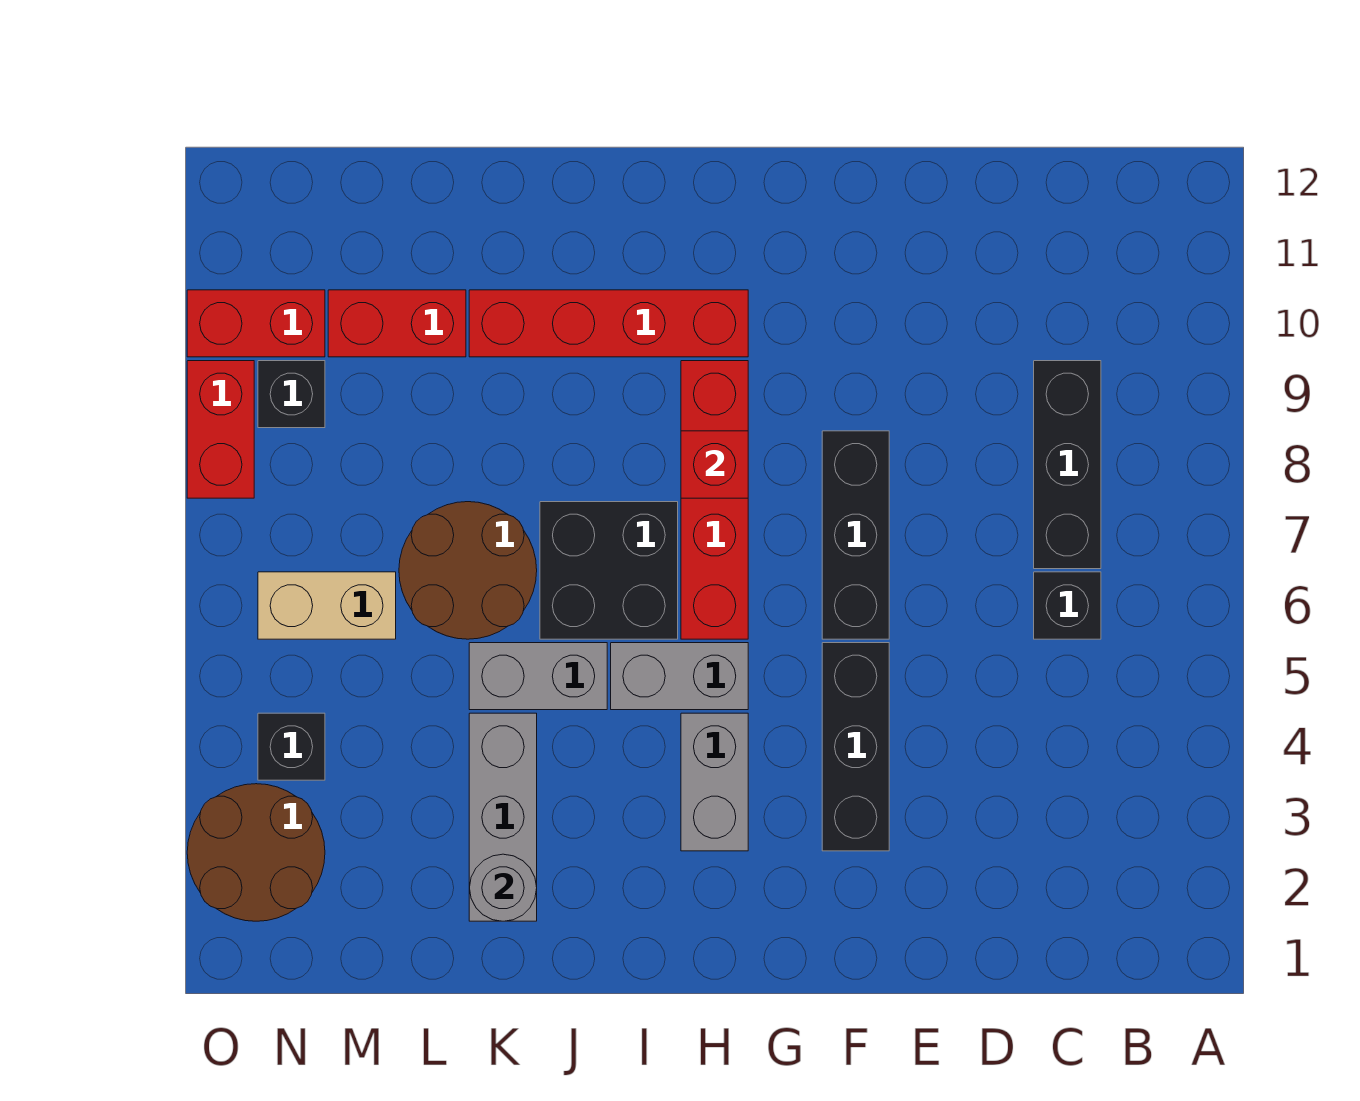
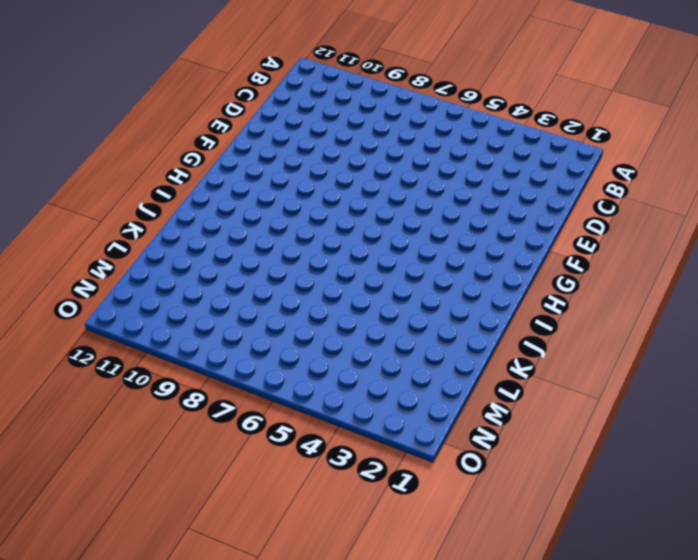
none -> black brick C6 level 1
none -> black brick C7:C9 level 1
none -> black brick F3:F5 level 1

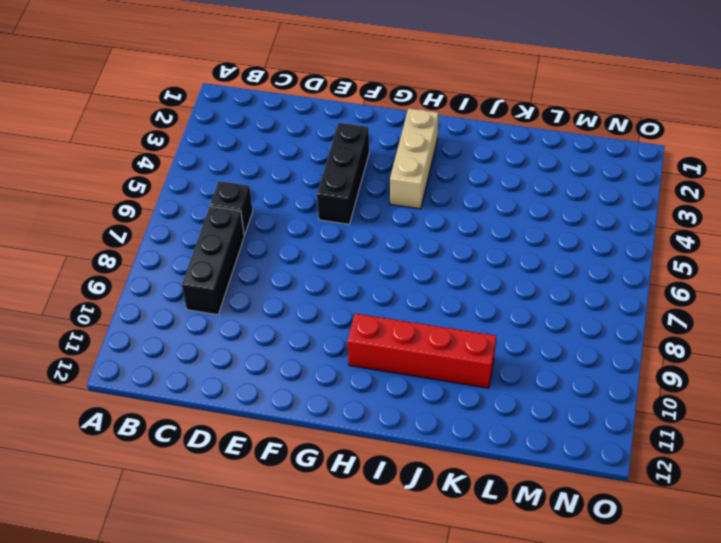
tan brick H2:H4 level 1 -> grey brick H3:H4 level 1
none -> black brick F6:F8 level 1
none -> grey brick H5:I5 level 1
none -> red brick H6:H9 level 1

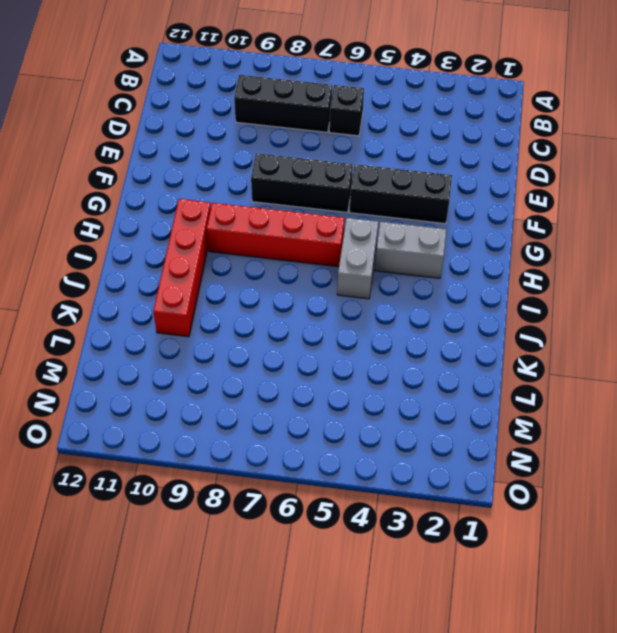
none -> black brick I6:J7 level 1
none -> grey brick J5:K5 level 1
none -> grey brick K2:K4 level 1

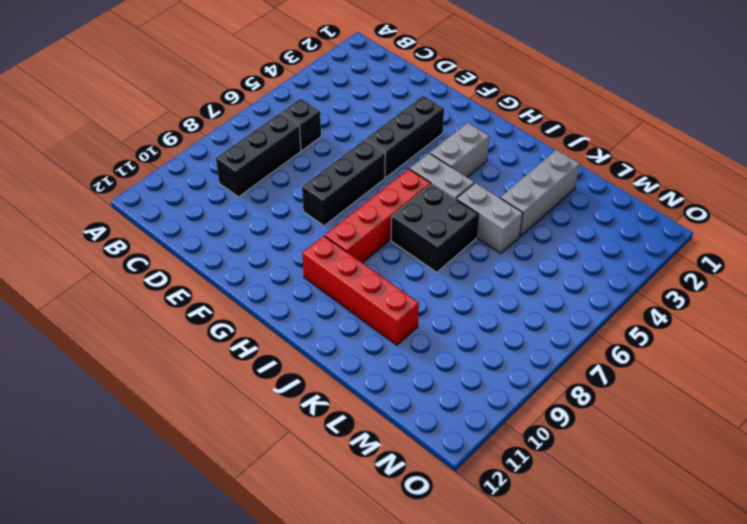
none -> brown round brick K6:L7 level 1
none -> red brick L10:M10 level 1
none -> tan brick M6:N6 level 1

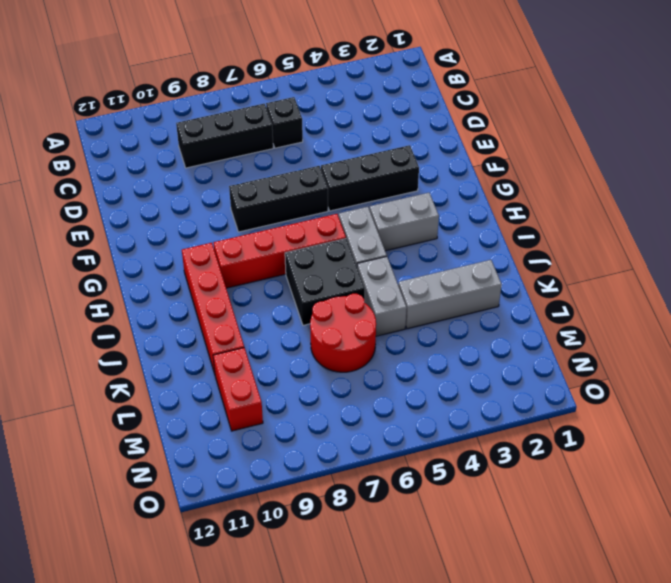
red round brick K6:L7 level 1 -> brown round brick K6:L7 level 1
none -> tan brick M6:N6 level 1
none -> brown round brick N2:O3 level 1
none -> black brick N4 level 1

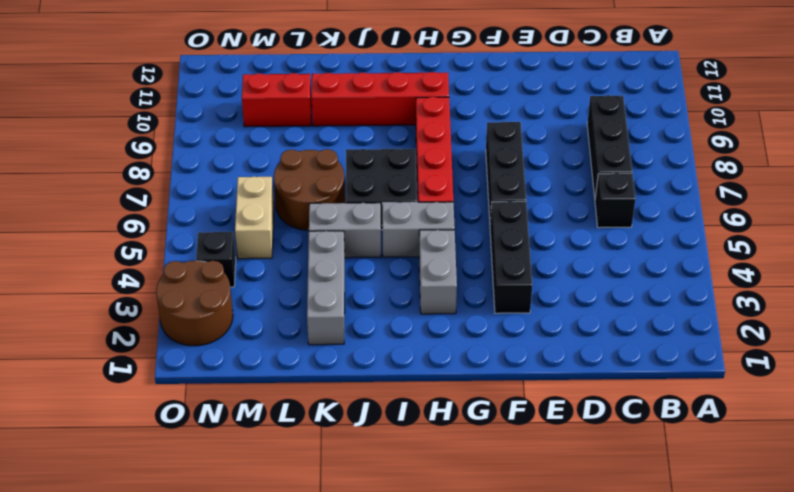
tan brick M5:M6 level 1 -> tan brick M6:N6 level 1
none -> black brick N9 level 1
none -> red brick N10:O10 level 1
none -> red brick O8:O9 level 1

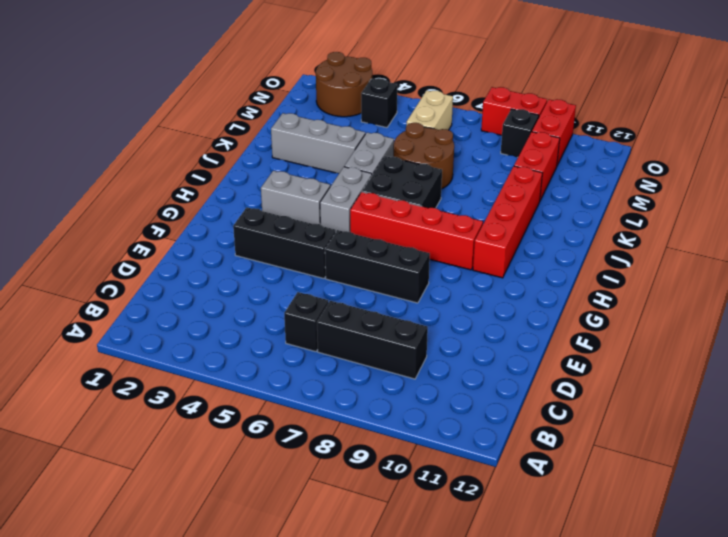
none -> red brick H8 level 2
none -> grey round brick K2 level 2

